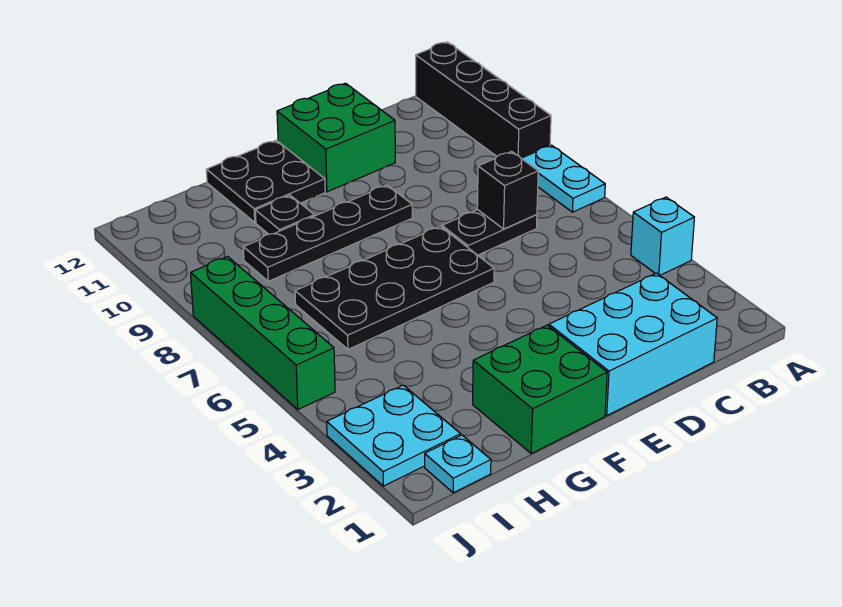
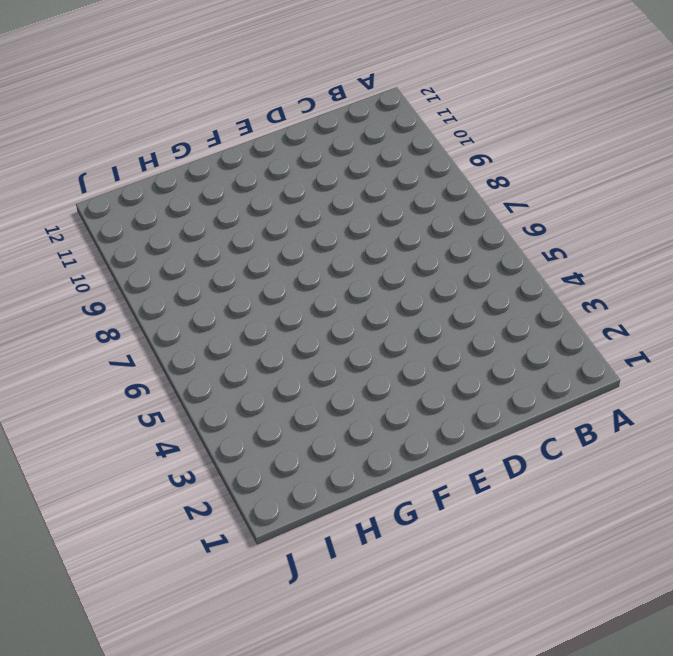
none -> cyan brick A4 level 1
none -> cyan plate A7:A8 level 1
none -> black brick A9:A12 level 1

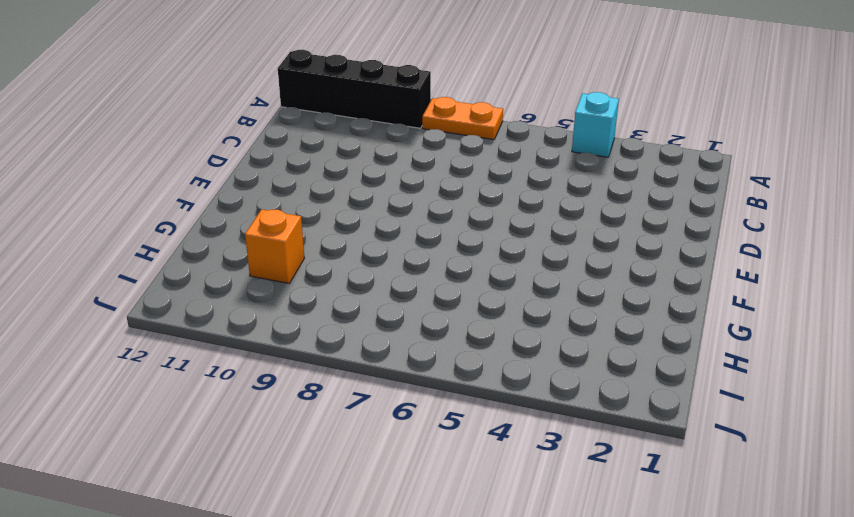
orange plate A7:A8 level 1 -> cyan plate A7:A8 level 1
orange brick H10 level 1 -> none
none -> cyan brick C1:E2 level 1
none -> black plate C7:D7 level 1
none -> green brick D11:E12 level 1

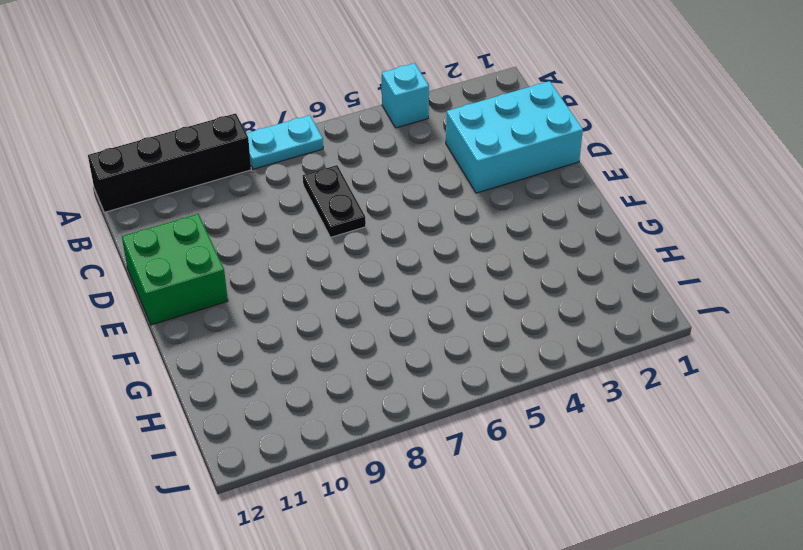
cyan brick C1:D3 level 1 -> cyan brick C1:E2 level 1
none -> black plate E6:H7 level 1
none -> black plate E9:H9 level 1
none -> green brick F1:G2 level 1

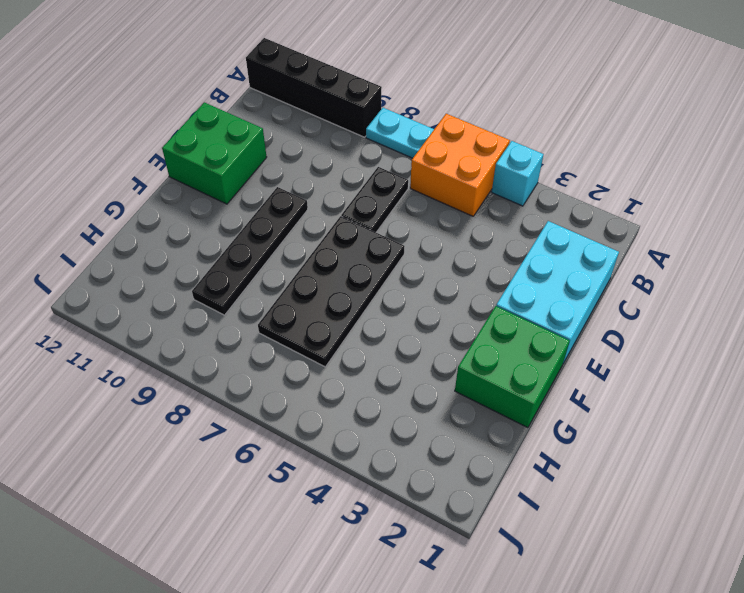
orange brick A5:B6 level 1 -> none
none -> black plate F11:G12 level 1
none -> black plate G10 level 1
none -> cyan plate I1 level 1

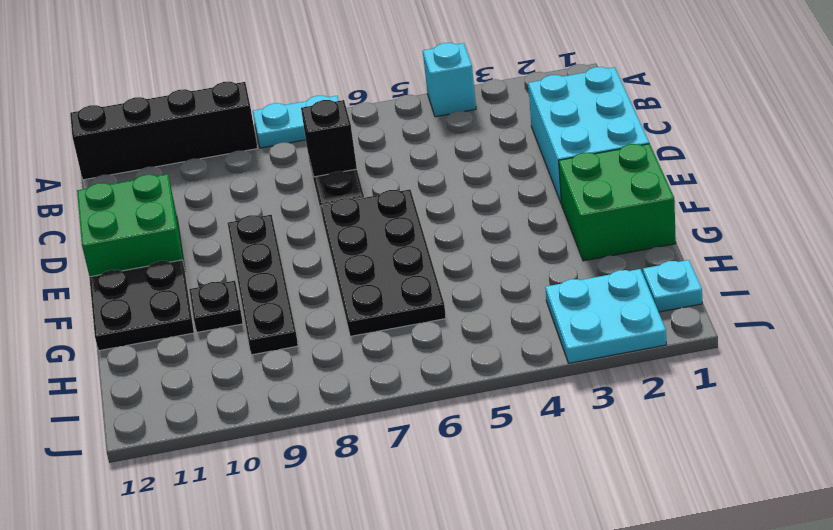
none -> green brick J5:J8 level 1

